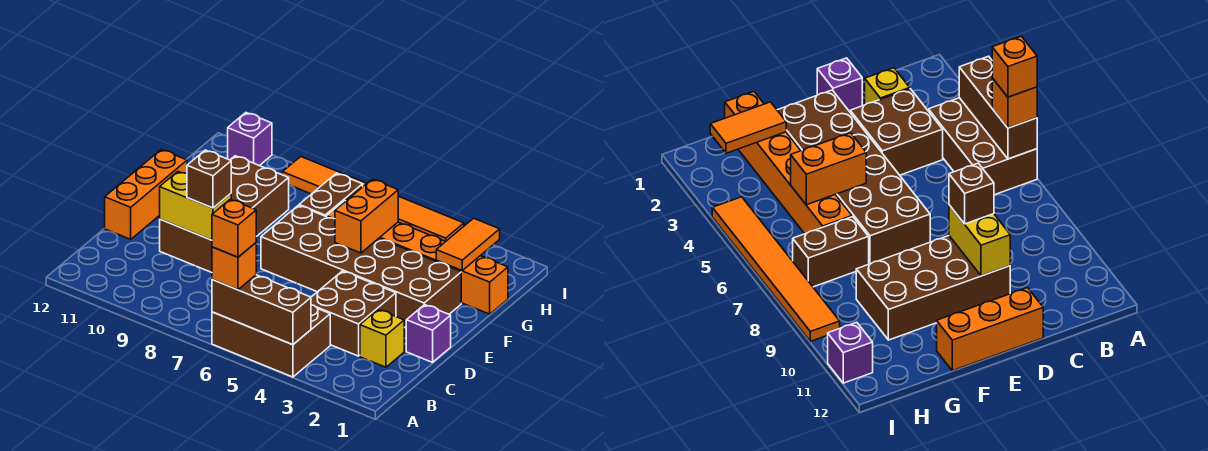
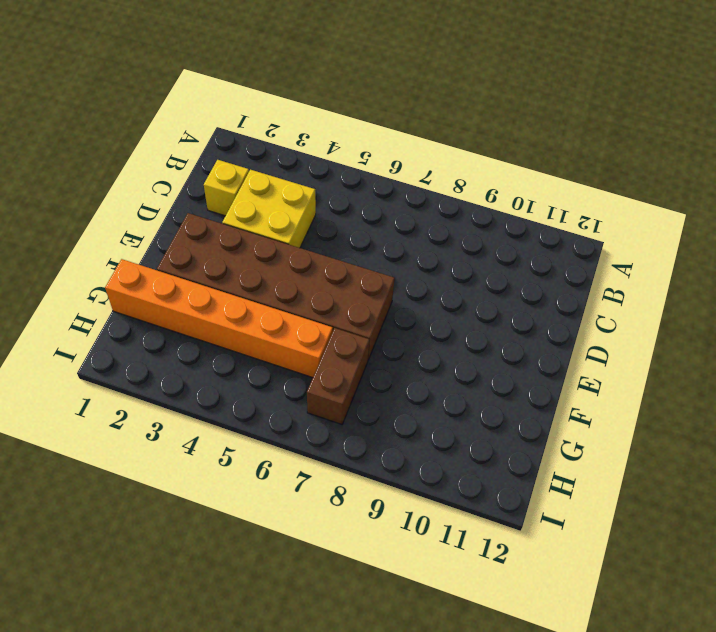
yellow brick C3:D4 level 1 -> brown brick C3:D4 level 1
none -> brown brick A4:B6 level 1
none -> purple brick D1 level 1
none -> brown brick D9:G10 level 1

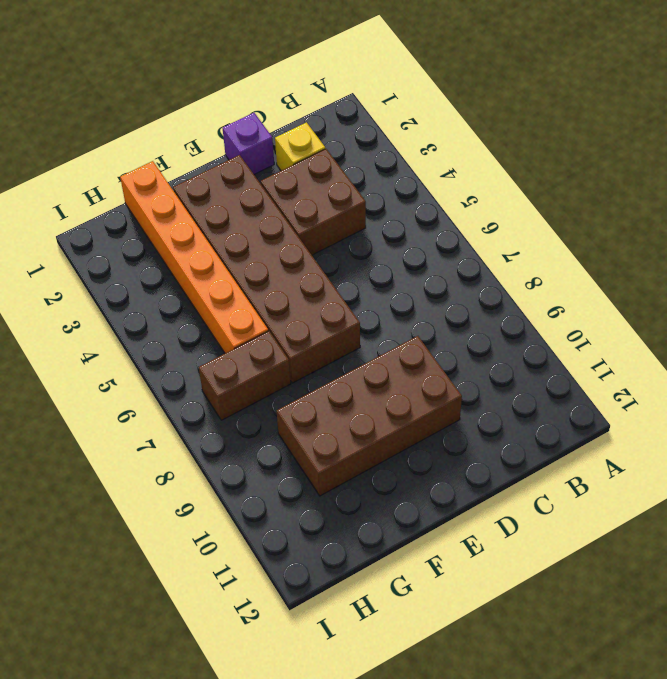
none -> brown brick A4:B6 level 1
none -> orange brick D12:F12 level 1
none -> orange tile I4:I9 level 1

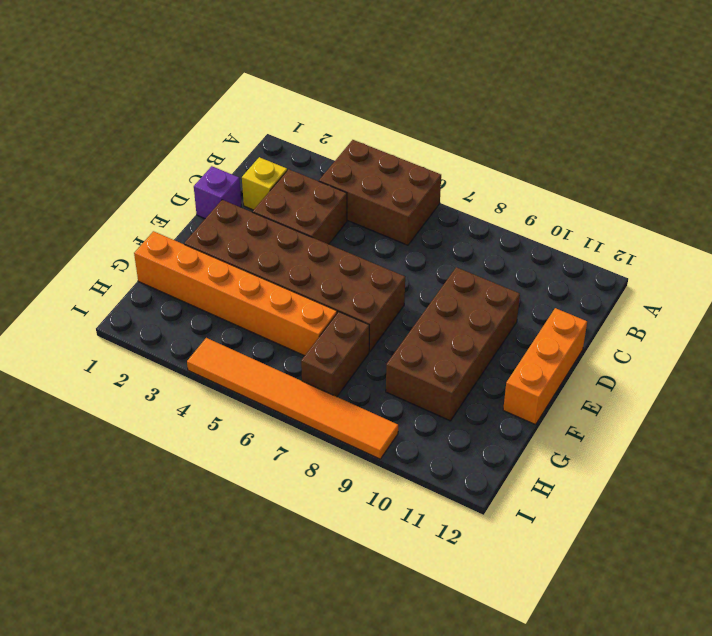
none -> purple brick I11 level 1
none -> brown brick A4:A6 level 2
none -> yellow brick D9:D10 level 2

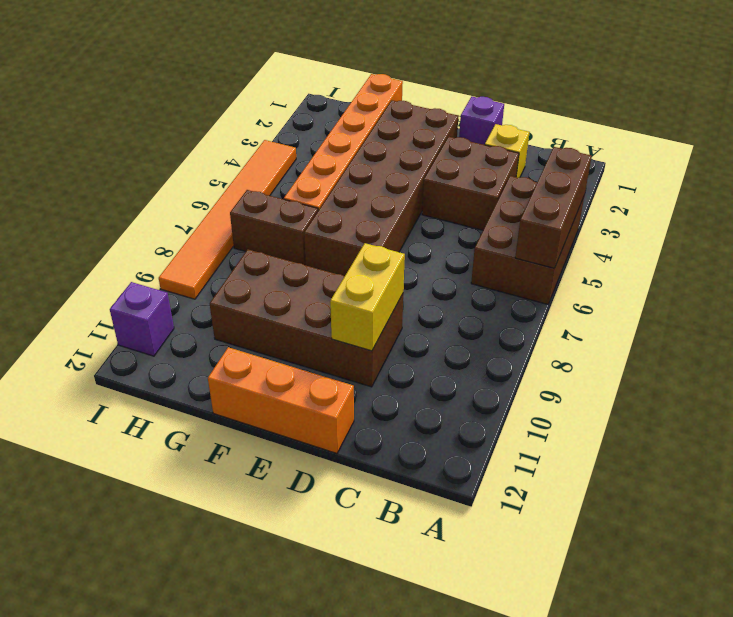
none -> orange brick F5:G5 level 2
none -> orange tile G2:H2 level 2
none -> orange brick A6 level 3

